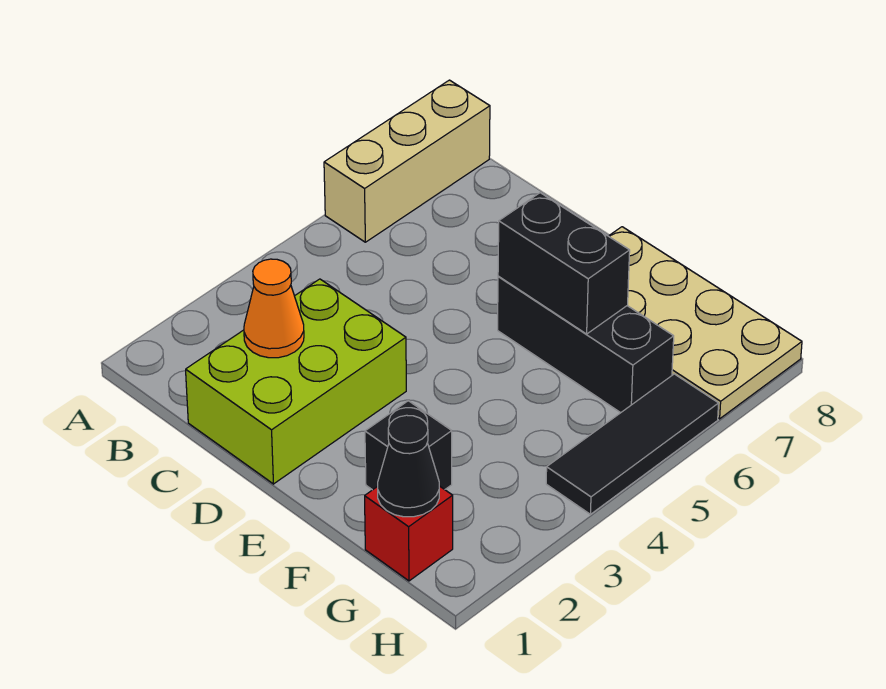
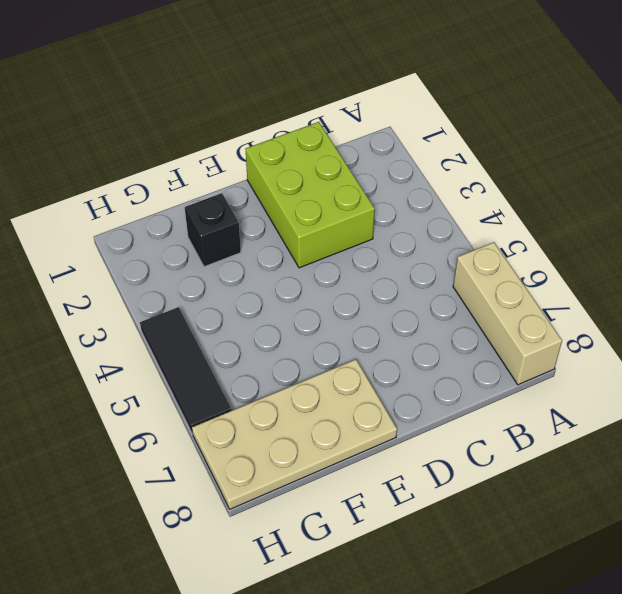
none -> black brick E6:G6 level 1
none -> red brick G1 level 1

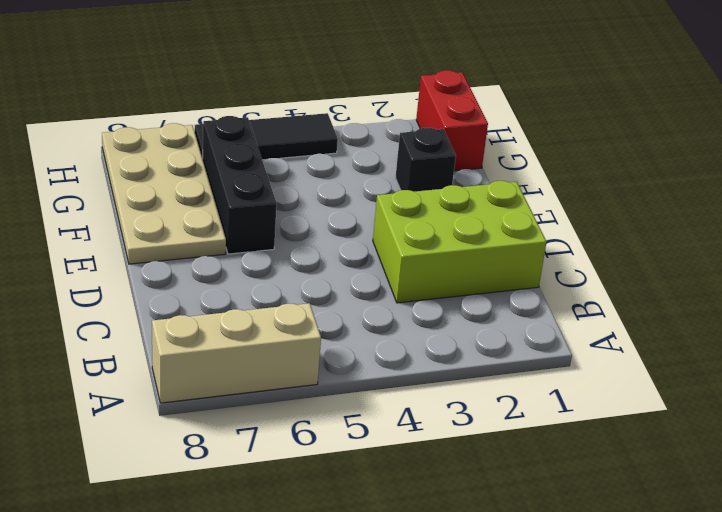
red brick G1:H1 level 1 -> red brick G1 level 1
none -> orange cone C2 level 2
none -> black brick E6:F6 level 2

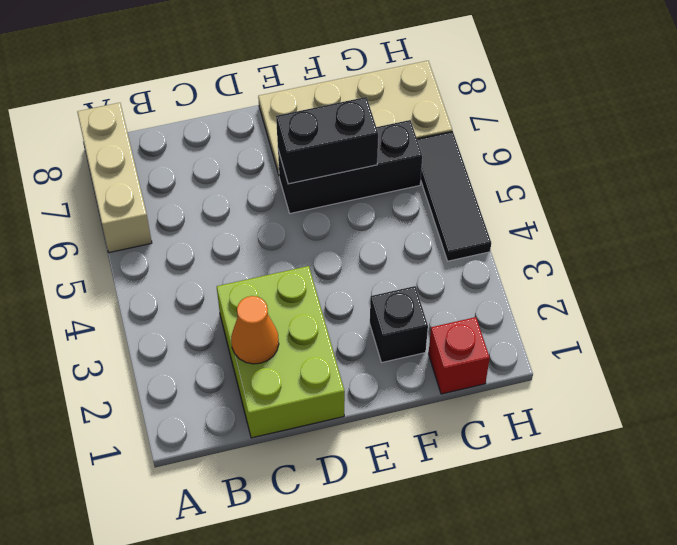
none -> black cone G1 level 2

